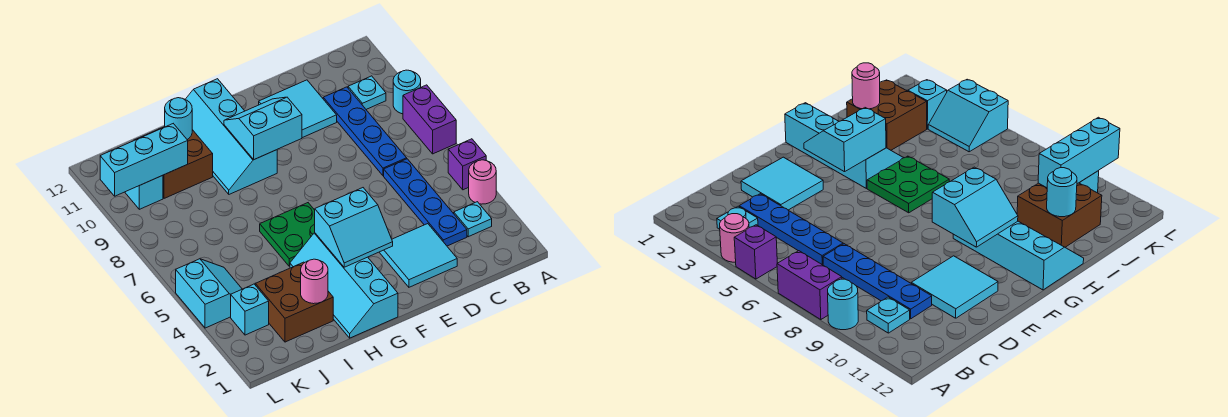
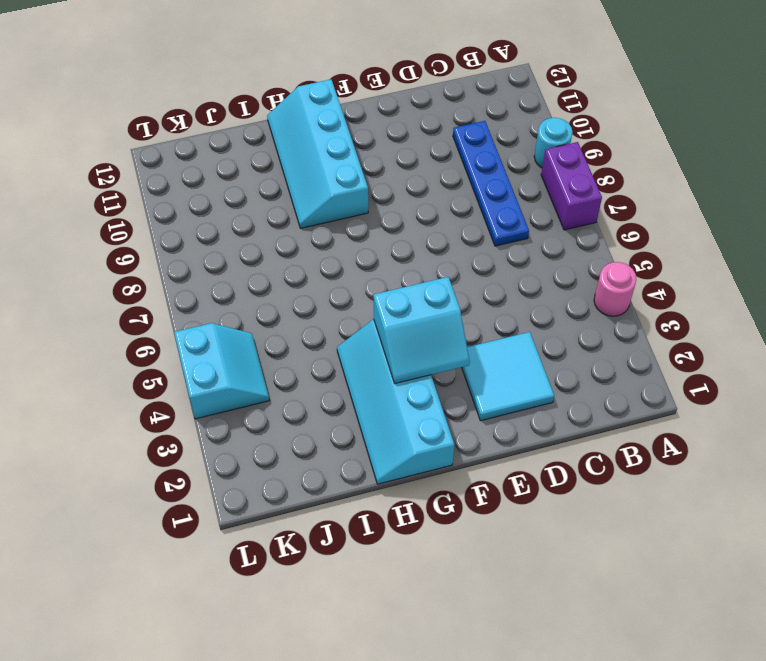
none -> purple brick A5 level 1
none -> cyan plate B3 level 1
none -> cyan plate B10 level 1

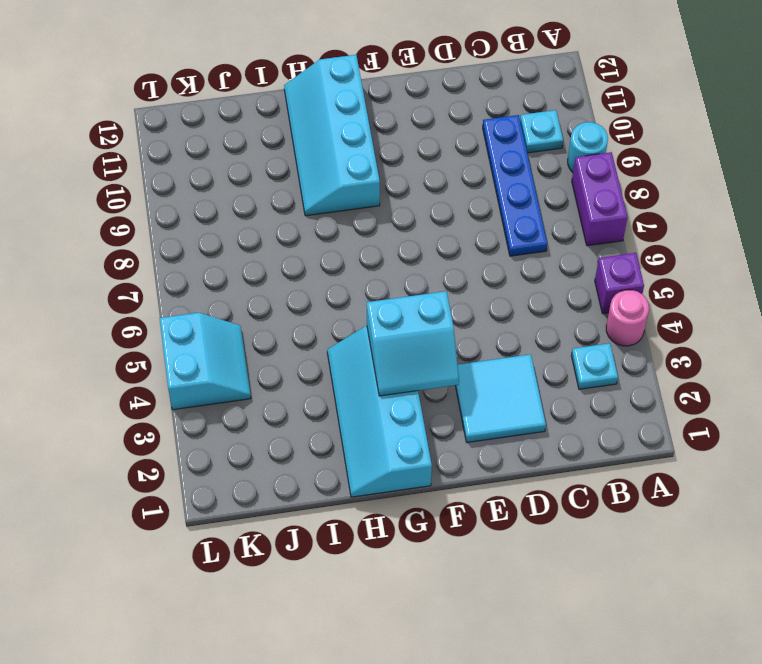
none -> blue plate C3:C6 level 1
none -> cyan tile D10:E11 level 1
none -> green plate G5:H6 level 1

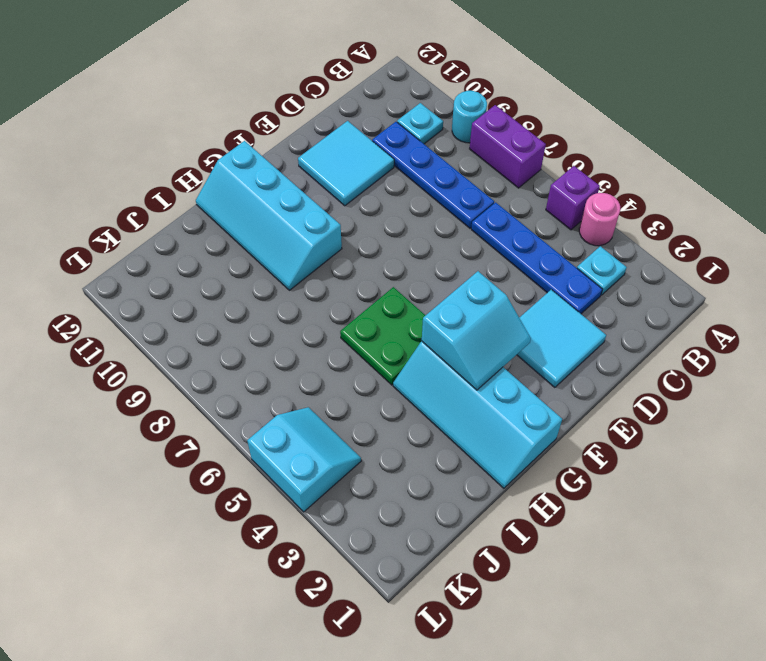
none -> brown brick I2:J3 level 1
none -> brown brick I10:J11 level 1
none -> cyan brick K3 level 1

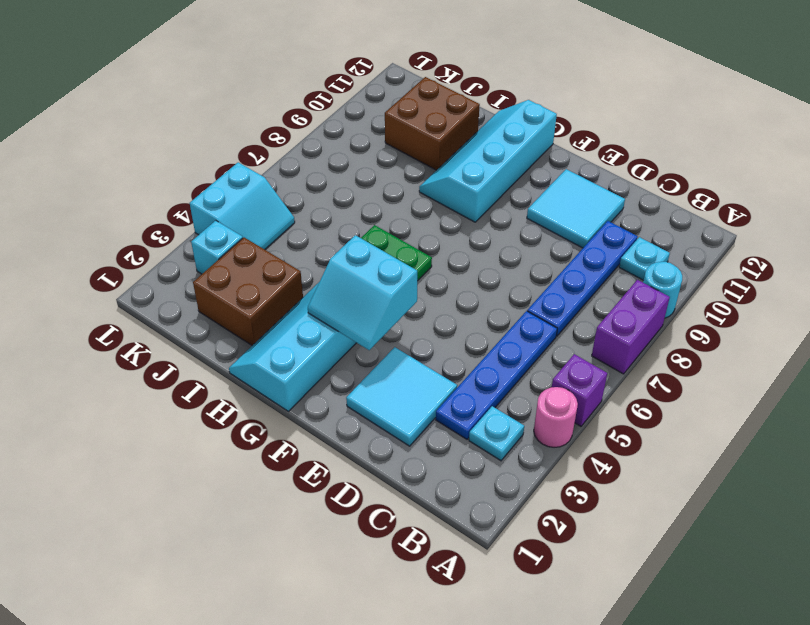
none -> cyan brick K10 level 1
none -> cyan slope F9:G10 level 2 top 9
none -> pink round brick I2 level 2

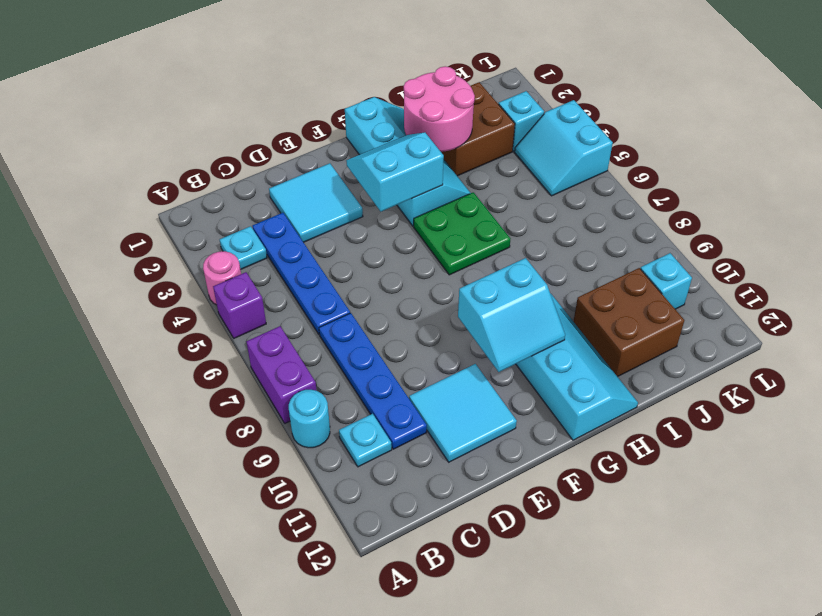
pink round brick H2:I3 level 2 -> pink round brick I2 level 2
none -> cyan round brick I11 level 2
none -> cyan brick J10:L10 level 2

